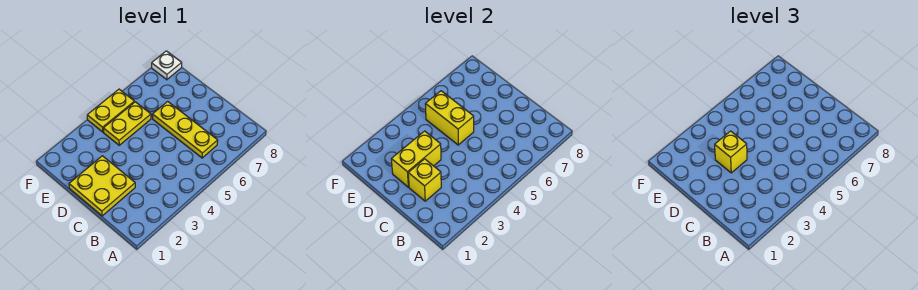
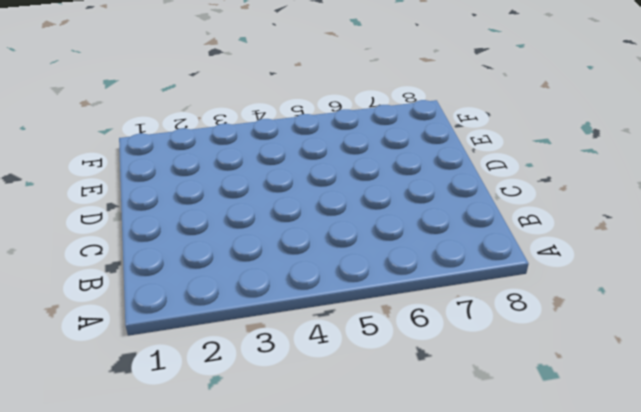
none -> yellow plate B6:D6 level 1
none -> yellow plate C1:D2 level 1

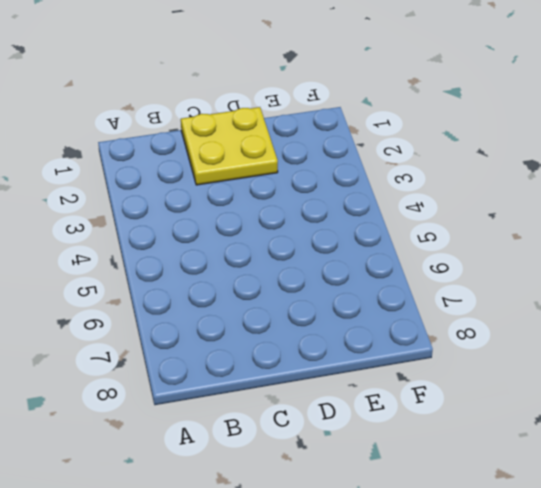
none -> yellow plate B6:D6 level 1
none -> yellow plate E4:E5 level 1

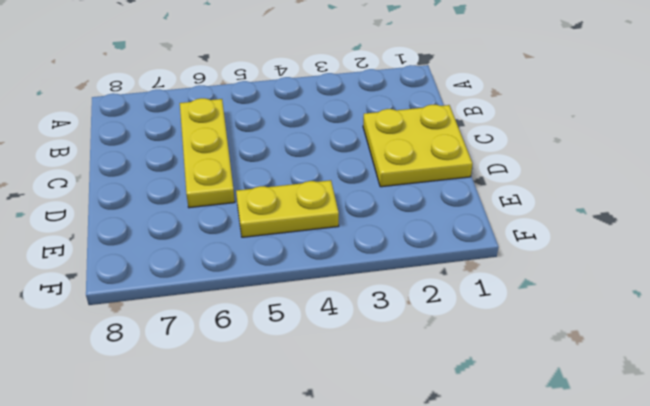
none -> yellow plate F4:F5 level 1
none -> white plate F8 level 1

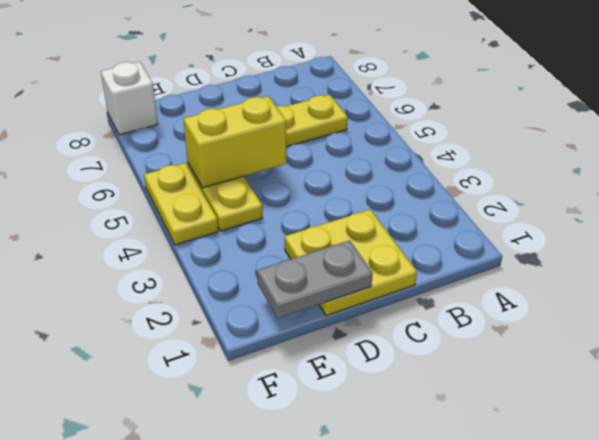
grey plate D1:E1 level 2 -> none
white brick F8 level 1 -> white plate F8 level 1
none -> yellow brick C2 level 2
none -> yellow brick D2:D3 level 2

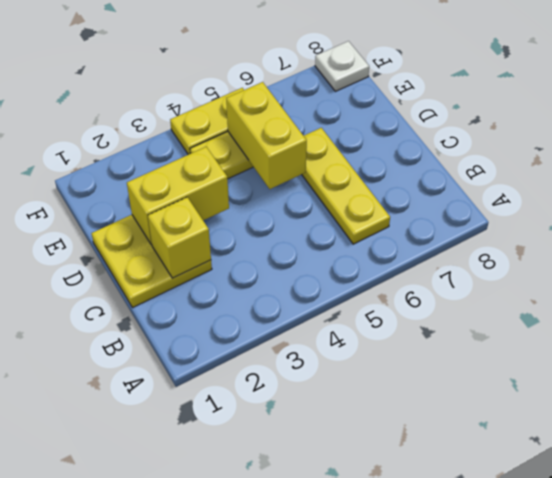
none -> yellow brick D3 level 3

